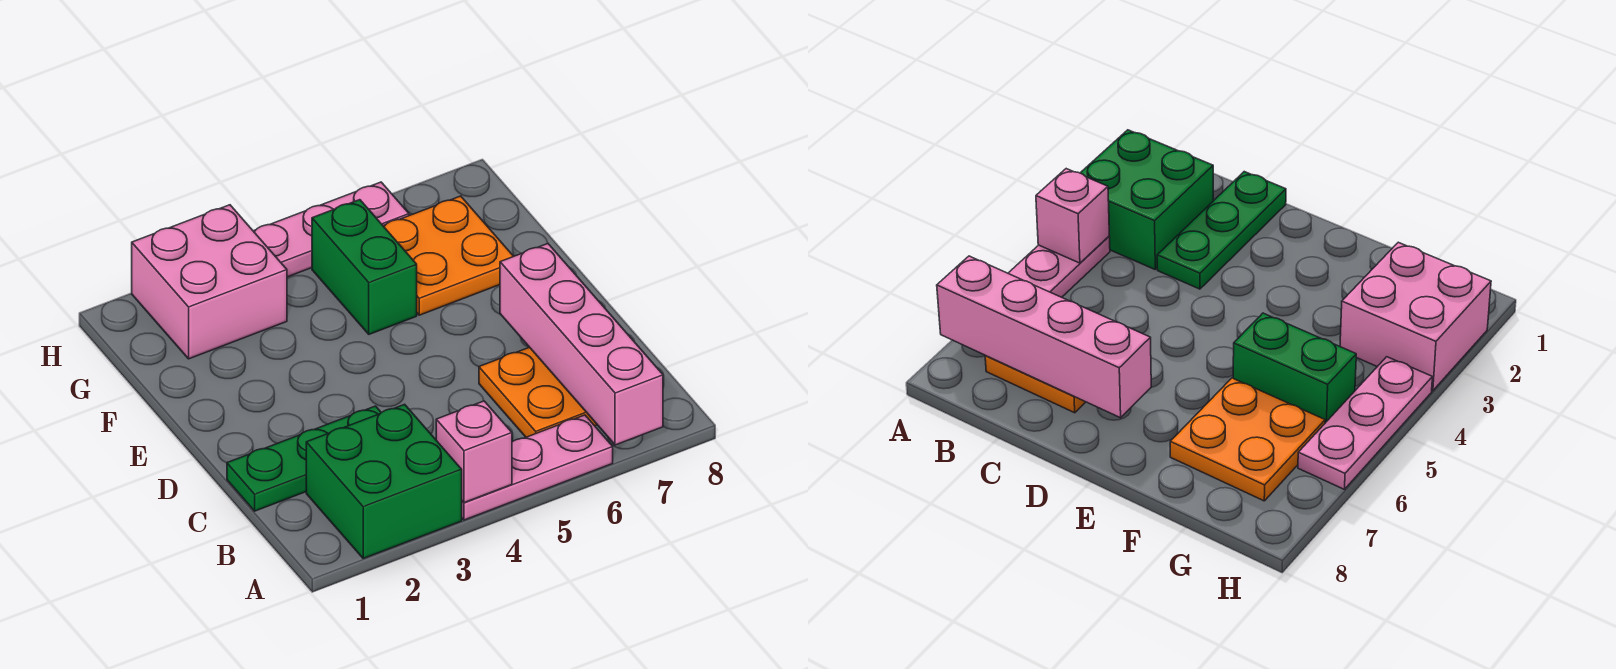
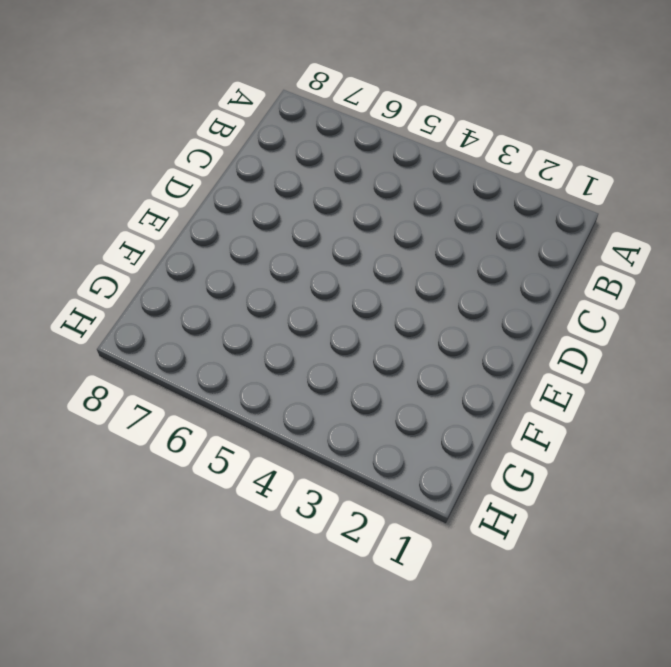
none -> green brick A2:B3 level 1
none -> pink plate A4:A6 level 1

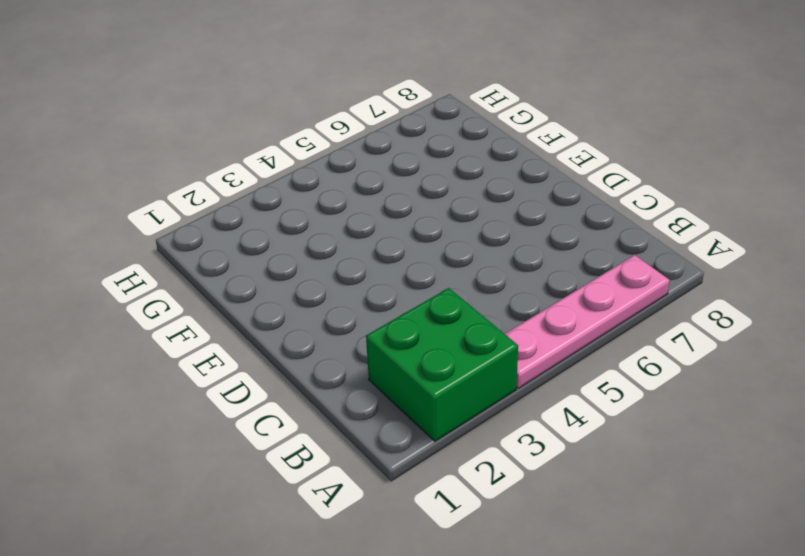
pink plate A4:A7 level 1 -> pink plate A4:A6 level 1
none -> orange plate B6:C7 level 1
none -> green plate C1:C3 level 1

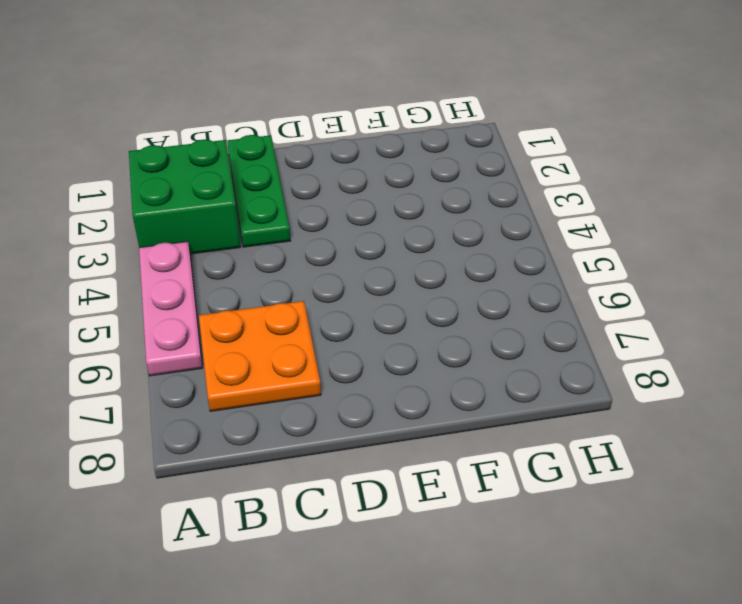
none -> green brick F5:G5 level 1
none -> orange plate F6:G7 level 1

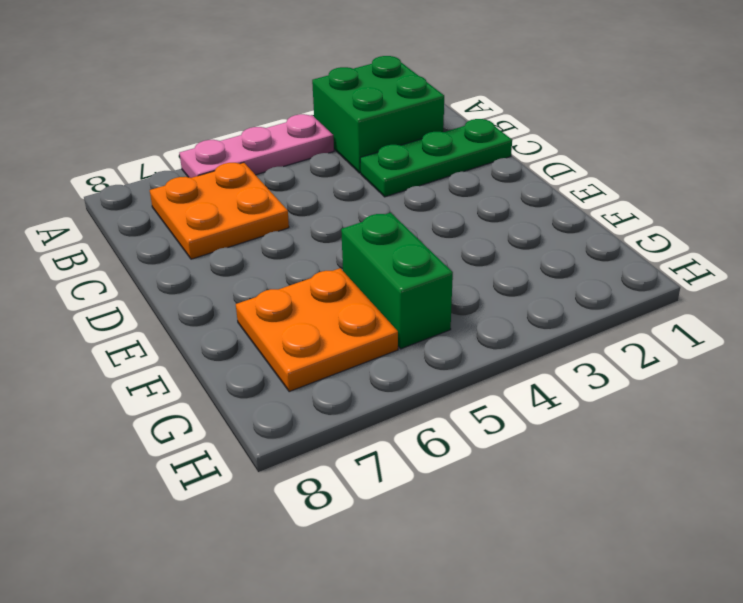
none -> pink brick G2:H3 level 1
none -> pink plate H4:H6 level 1

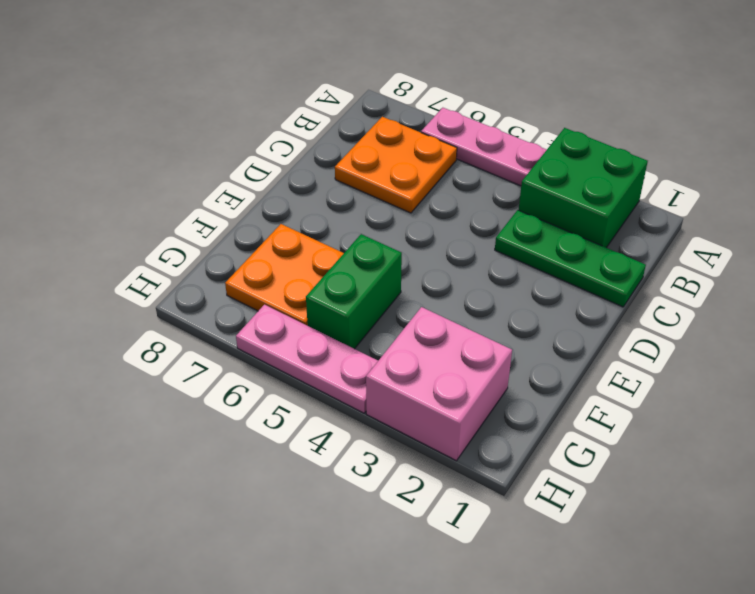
none -> pink brick A4 level 2
none -> pink brick A7:D7 level 2

